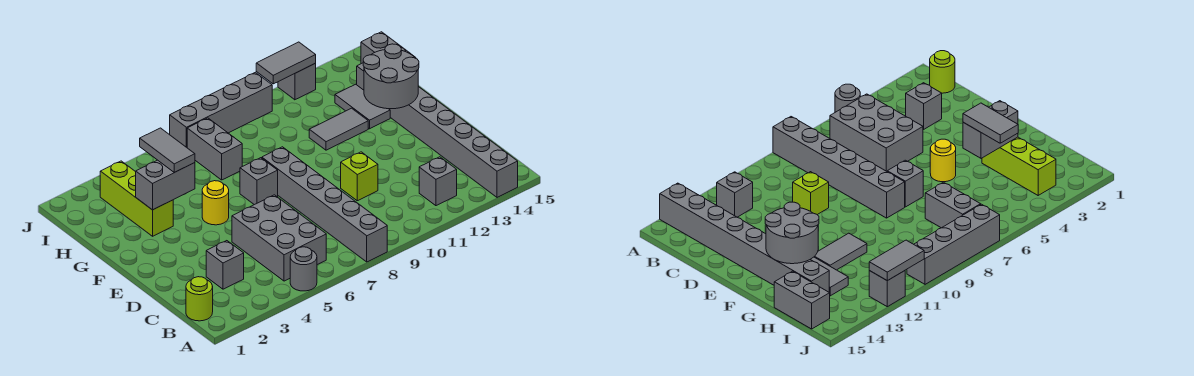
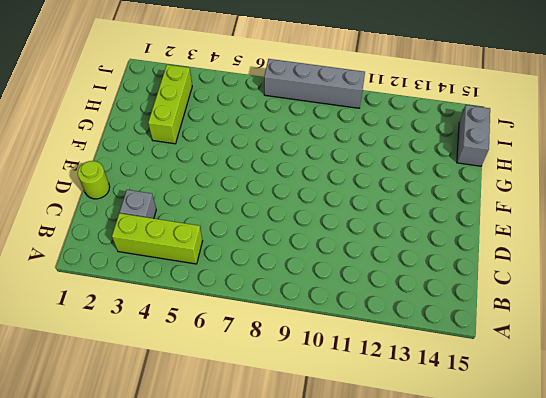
lime brick B3:B5 level 1 -> grey brick B5:D6 level 1
lime round brick D1 level 1 -> lime round brick B1 level 1
none -> grey round brick A5 level 1
none -> grey brick A8:F8 level 1
none -> grey brick A14:H14 level 1

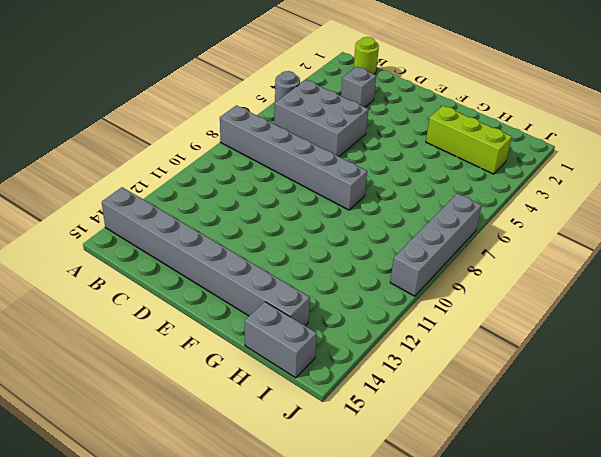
none -> grey brick B12 level 1
none -> lime brick D10 level 1
none -> yellow round brick F5 level 1

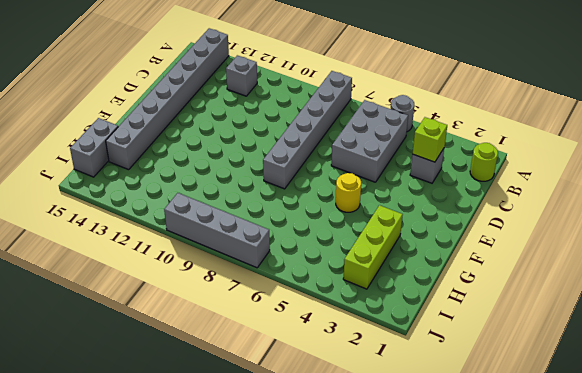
lime brick C3 level 2 -> lime brick D10 level 1
none -> grey brick F7 level 1
none -> grey tile G11:G12 level 1
none -> grey tile G13:H13 level 1

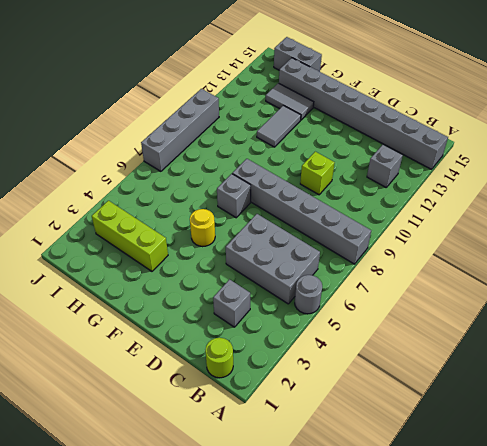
none -> grey brick H7:I7 level 1
none -> grey brick J12 level 1
none -> grey round brick F13:G14 level 2

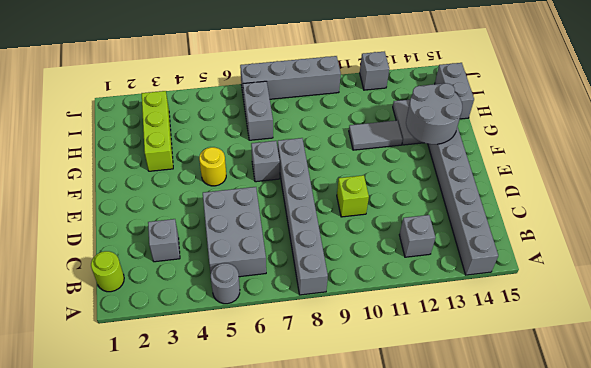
none -> grey brick G3:G4 level 2
none -> grey tile J11:J12 level 2
none -> grey tile G4:H4 level 3

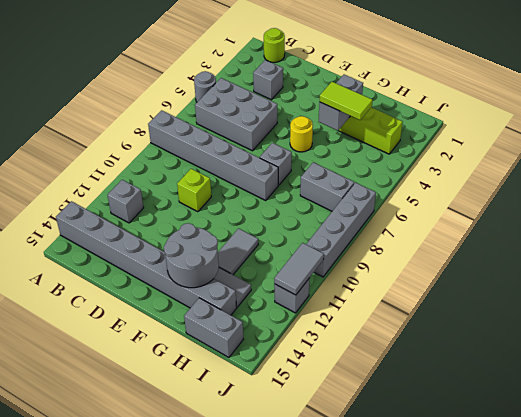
lime tile G4:H4 level 3 -> grey tile G4:H4 level 3

